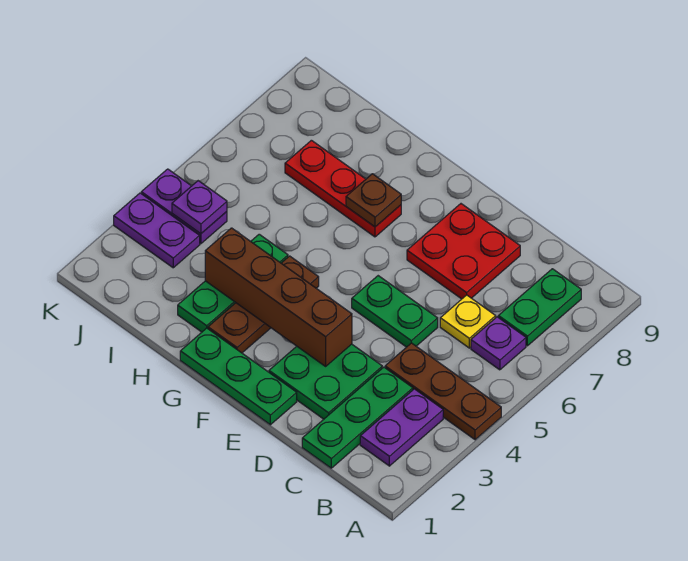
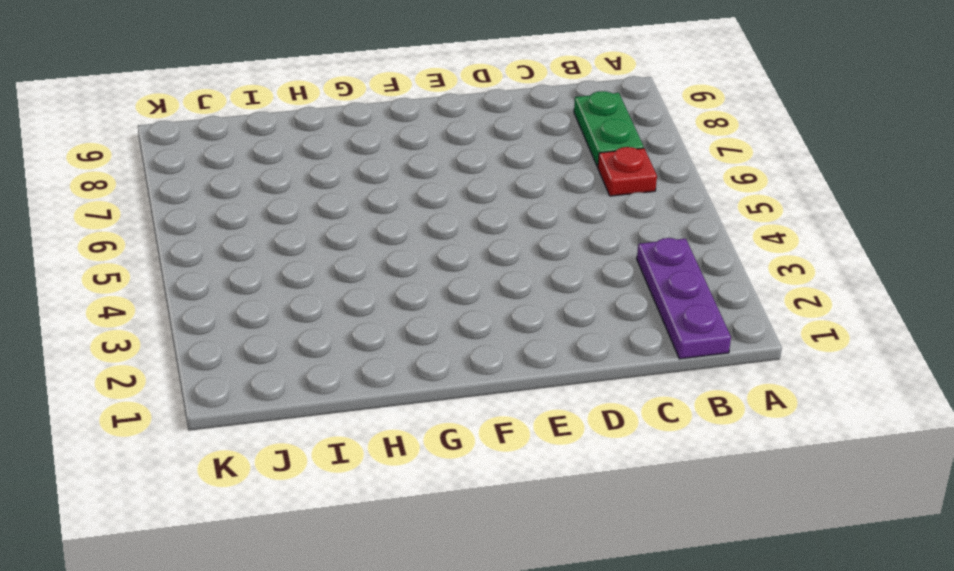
purple plate B1:B3 level 1 -> purple plate B2:B3 level 1
red plate B6 level 1 -> purple plate B6 level 1
none -> brown plate A4:C4 level 1
none -> green plate C1:C3 level 1
none -> yellow plate C6 level 1

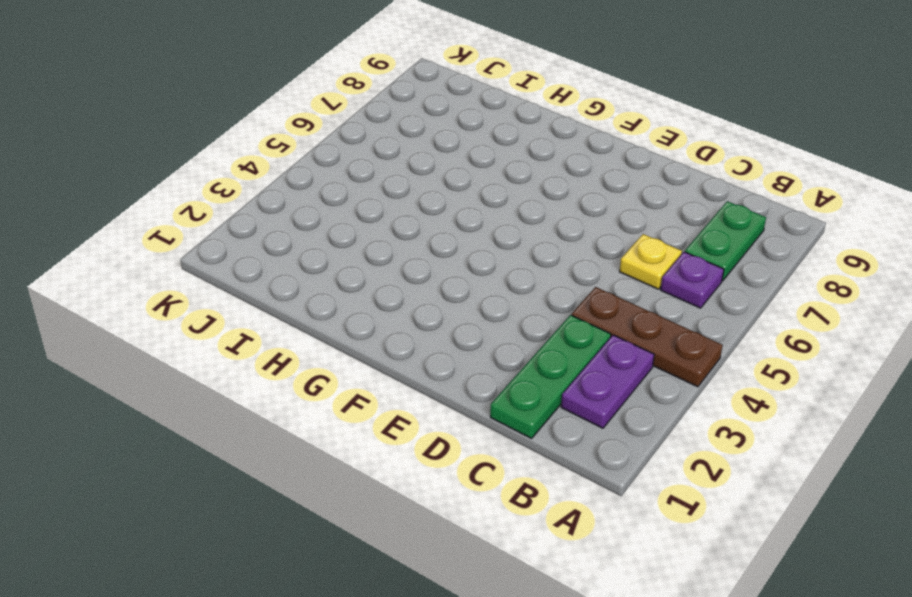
none -> green plate D2:E3 level 1
none -> green plate D5:E5 level 1
none -> red plate D7:E8 level 1

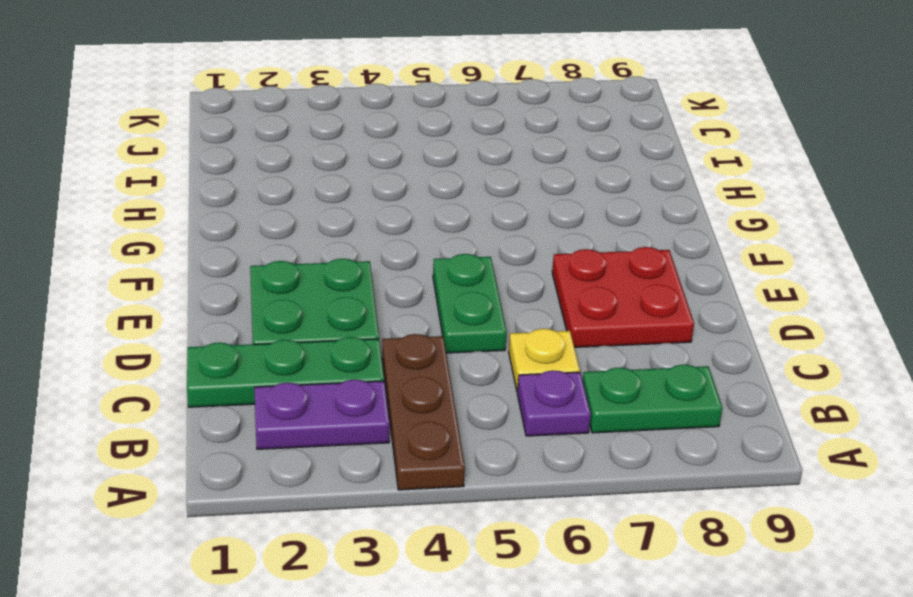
none -> green plate E1:G1 level 1
none -> brown plate G2:G4 level 1
none -> red plate G7:I7 level 1

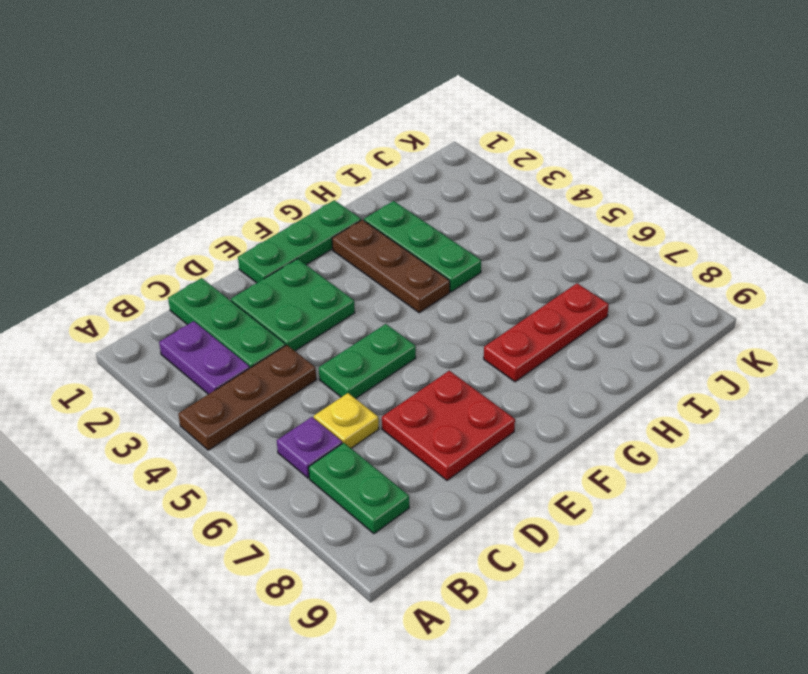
none -> purple plate J3:K3 level 1
none -> purple plate J4:K4 level 1
none -> brown brick E3:H3 level 2

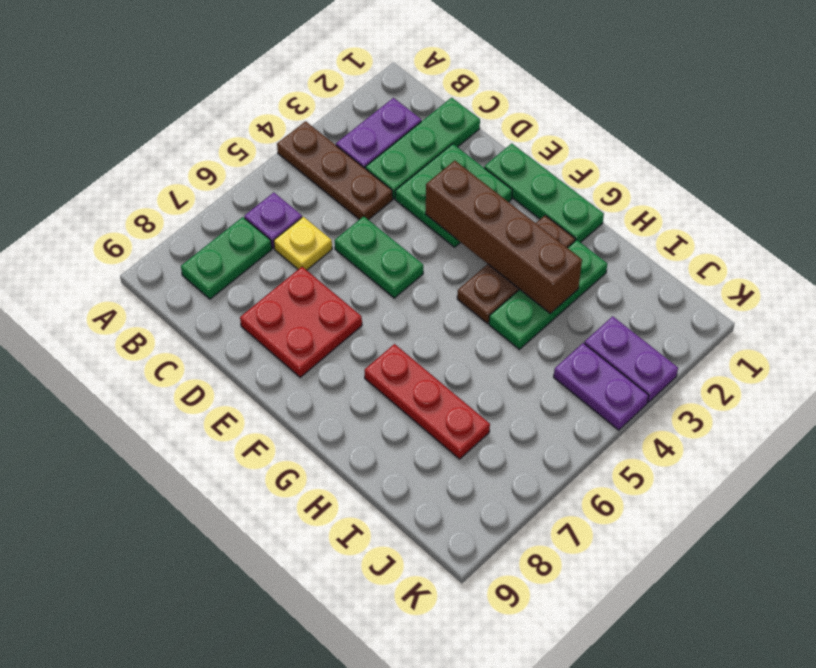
none -> brown plate G7 level 2
none -> purple plate J4 level 2

